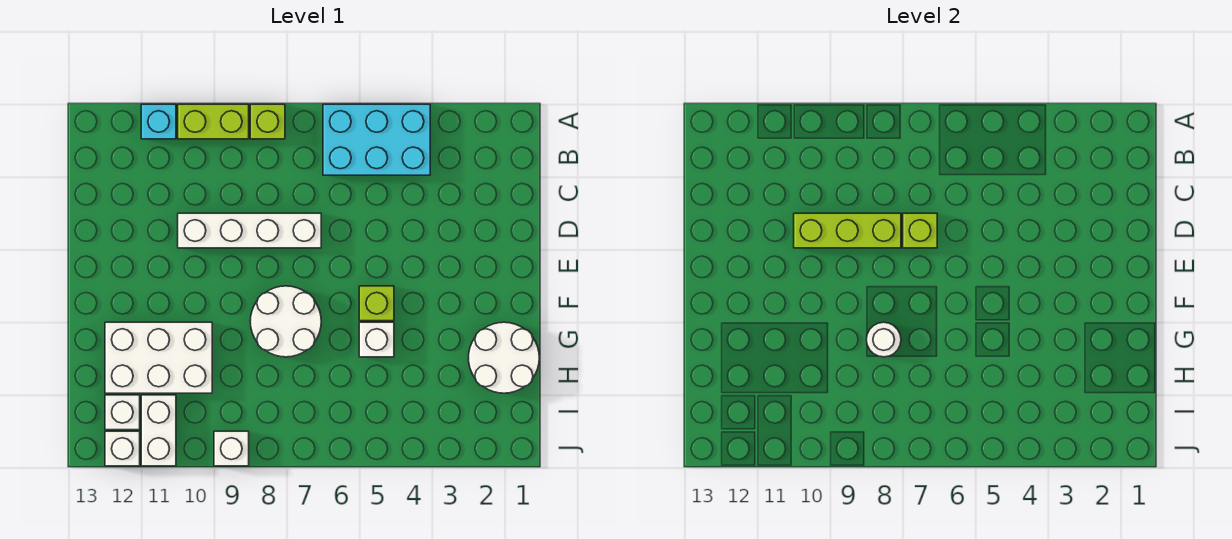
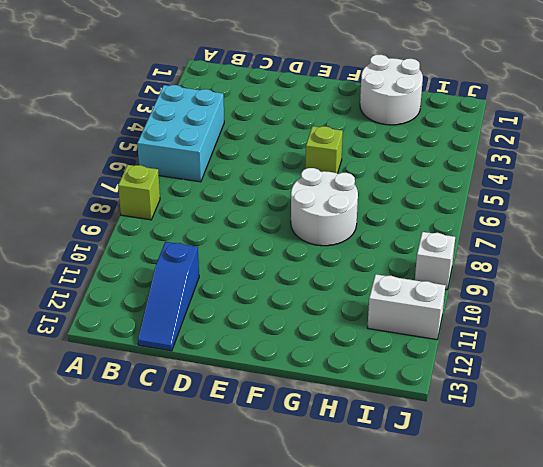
blue slope C11:C13 level 1 top 11 -> none
none -> lime brick A9:A10 level 1
none -> cyan brick A11 level 1
none -> white brick D7:D10 level 1

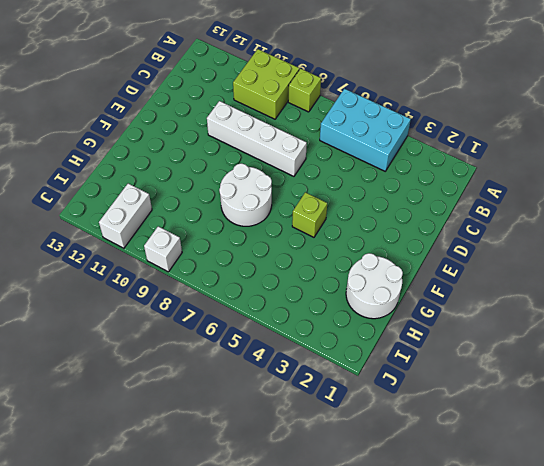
lime brick A9:B10 level 1 -> lime brick A9:A10 level 1
none -> cyan brick A11 level 1
none -> white brick G5 level 1
none -> white brick G10:H12 level 1

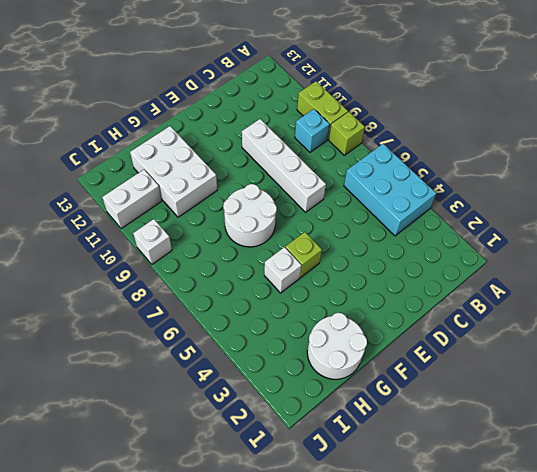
cyan brick B9 level 1 -> cyan brick A11 level 1
none -> white brick I12 level 1
none -> white brick J12 level 1
none -> lime brick D7 level 2

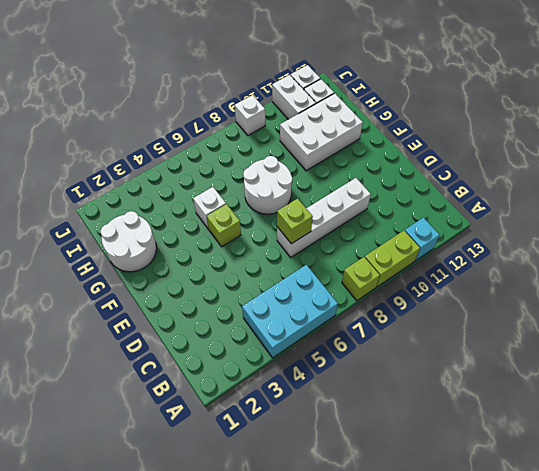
none -> lime brick D8:D10 level 2
none -> white round brick G8 level 2

